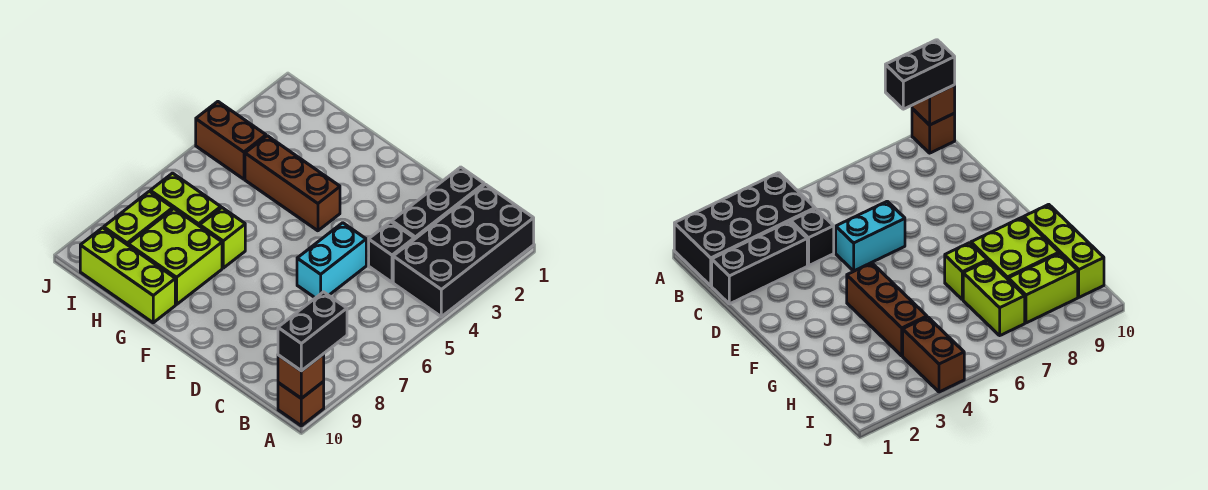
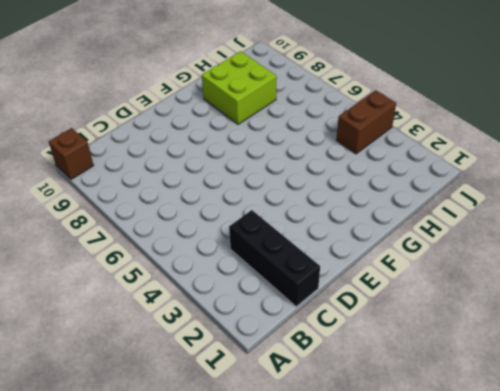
none -> black brick A1:B4 level 1
none -> black brick C4 level 1
none -> cyan brick D5:D6 level 1

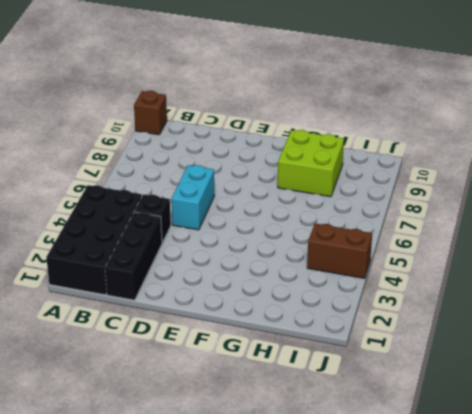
none -> brown brick F4:H4 level 1
none -> lime brick G7 level 1
none -> lime brick G10:I10 level 1

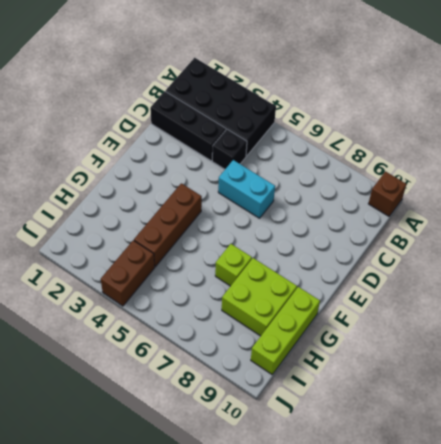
none -> lime brick H7:I7 level 1
none -> lime brick I8:I9 level 1
none -> brown brick A10 level 2

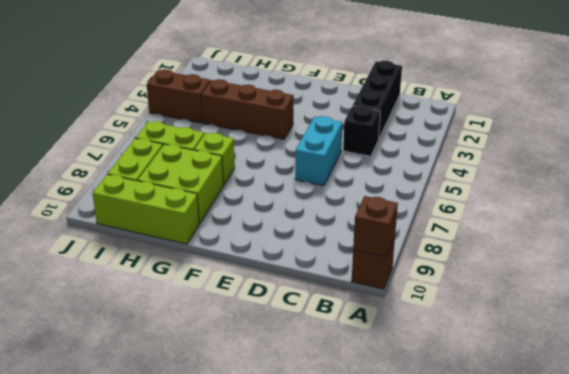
none -> black brick A1:B4 level 1
none -> black brick A9:A10 level 3

